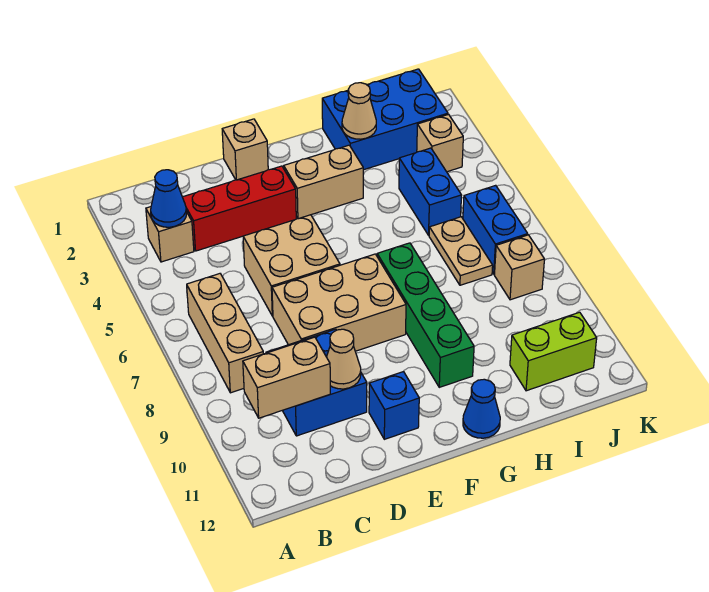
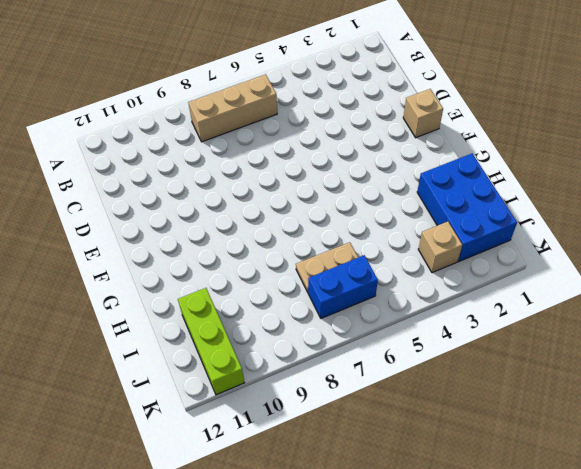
lime brick I11:K11 level 1 -> lime brick I11:J11 level 1
none -> tan brick B3 level 1
none -> red brick C3:E3 level 1
none -> blue brick C9:D10 level 1

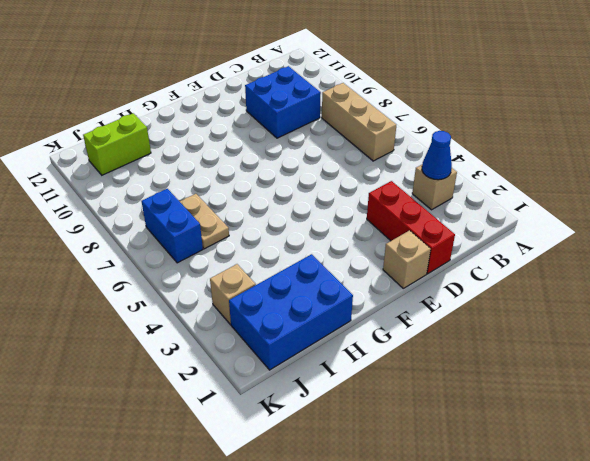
red brick D1:D3 level 1 -> red brick C3:E3 level 1
none -> tan brick D5:E6 level 1
none -> tan brick D7:F8 level 1
none -> blue brick E11 level 1

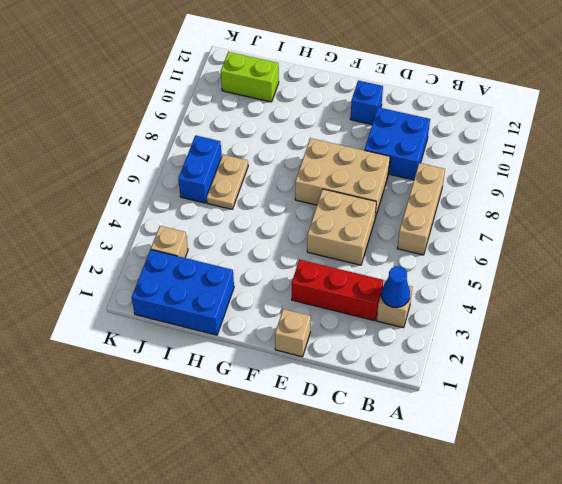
none -> tan brick F3:G3 level 1
none -> green brick G7:G10 level 1
none -> blue cone G12 level 1

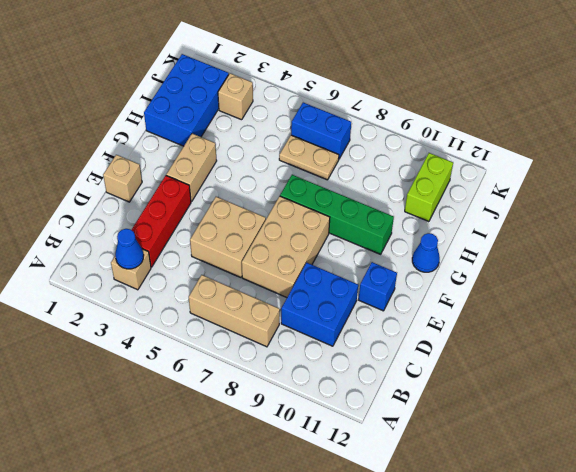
none -> blue brick I4:I5 level 1
none -> tan brick J8 level 1
none -> tan brick B10:C10 level 2

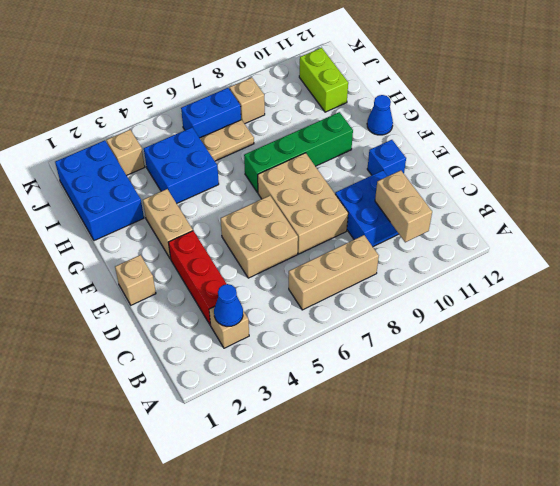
blue brick H4:I5 level 1 -> blue brick I4:I5 level 1
none -> tan cone D10 level 2
none -> tan cone H2 level 2

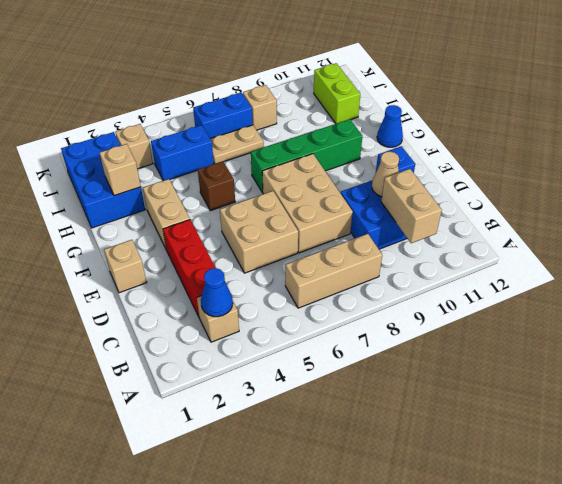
brown brick G5 level 1 -> none
tan brick H2 level 2 -> tan cone H2 level 2

